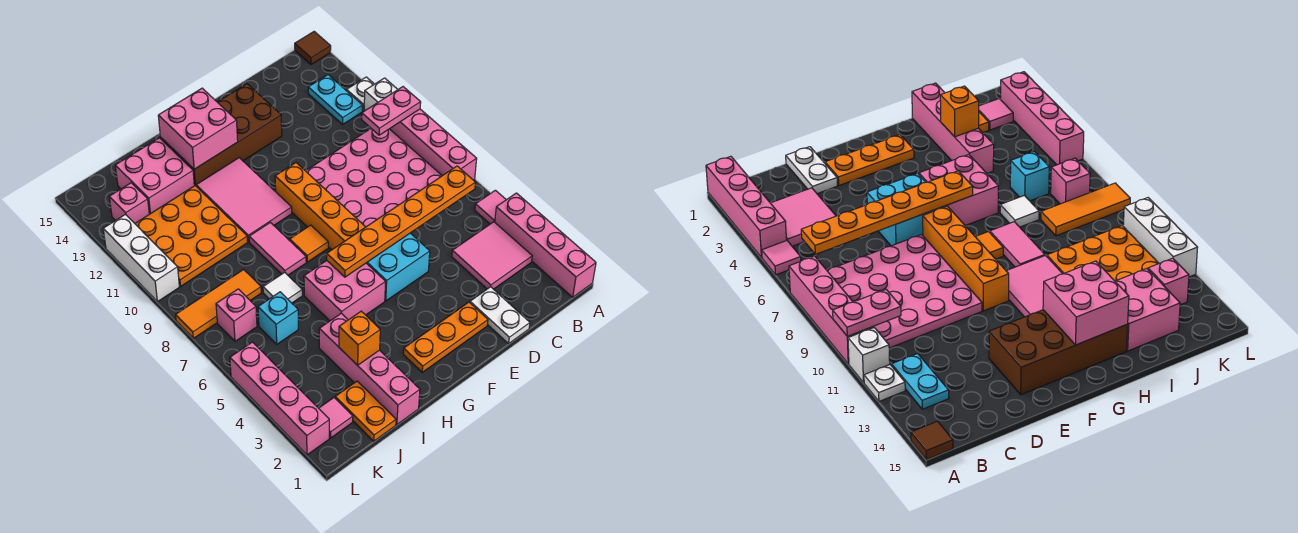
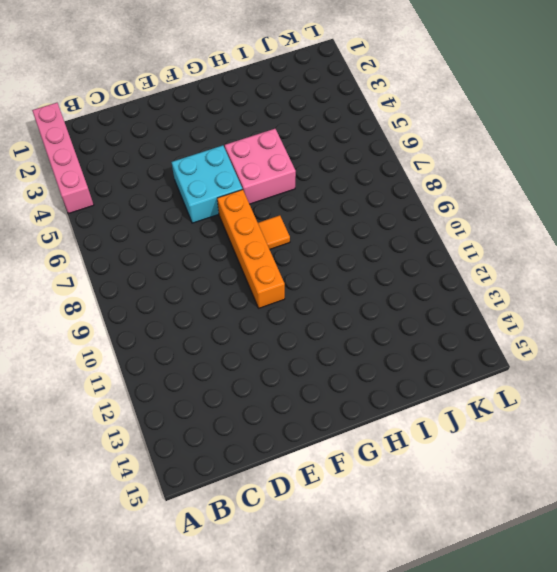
none -> pink tile A5 level 1
none -> pink brick A7:A10 level 1
none -> white brick A11 level 1
none -> white plate A12 level 1

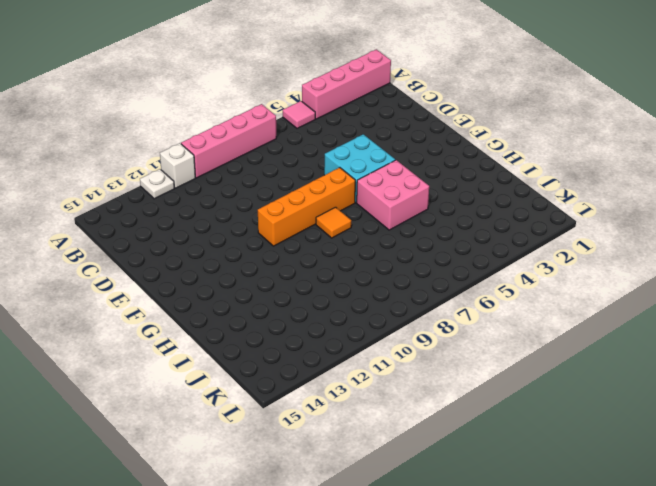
none -> brown tile A15 level 1
none -> pink tile B3:C4 level 1
none -> pink plate B7:E10 level 1
none -> cyan plate B12:B13 level 1

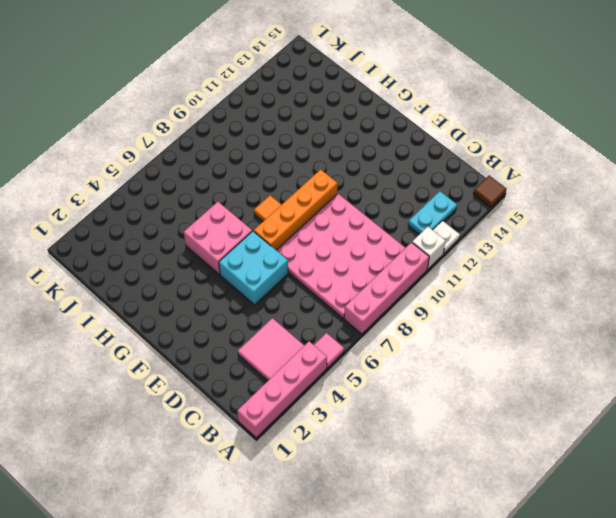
none -> white plate D1:D2 level 1
none -> orange plate E2:G2 level 1
none -> brown brick E13:H14 level 1
none -> pink tile G10:H12 level 1

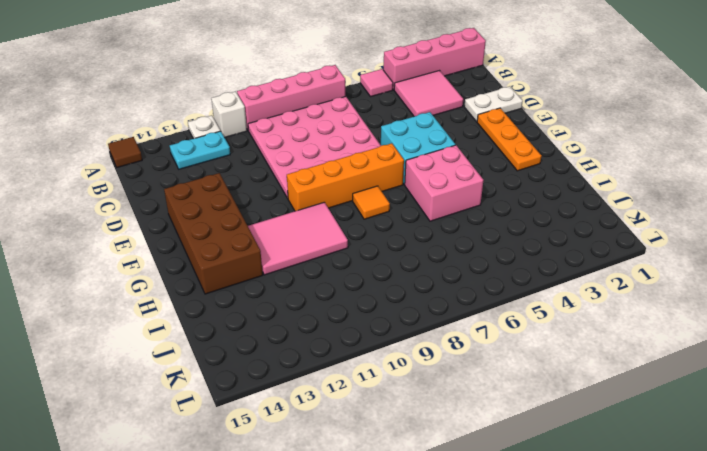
none -> pink tile H8:H9 level 1
none -> pink brick I1:I4 level 1
none -> white tile I7 level 1
none -> orange plate I10:K12 level 1

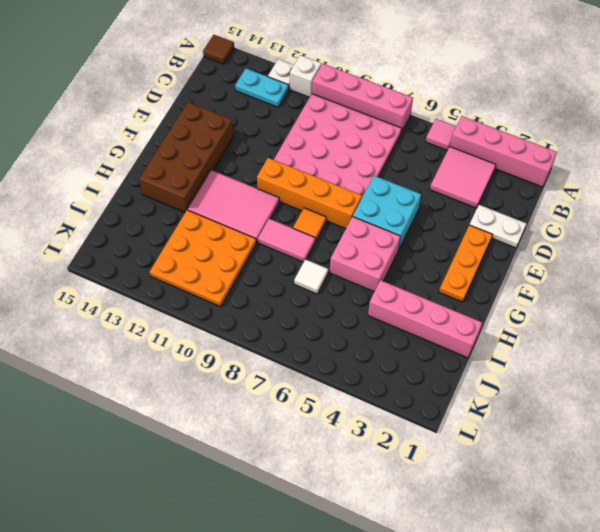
none -> pink brick I13:J14 level 1
none -> orange plate J1:J2 level 1
none -> cyan brick J6 level 1
none -> orange tile J8:L8 level 1

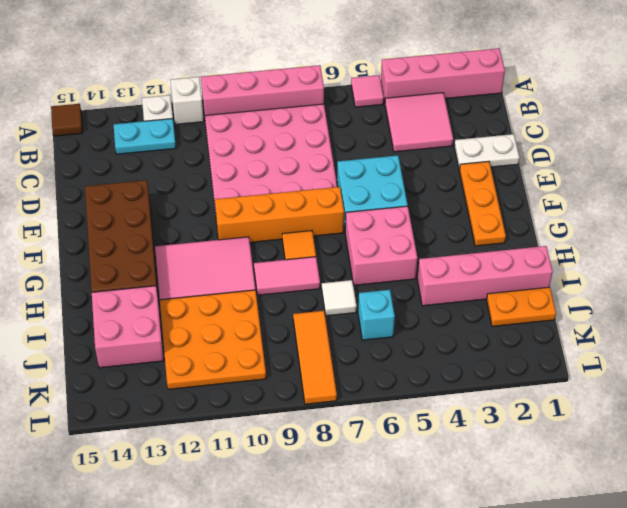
none -> pink tile K2 level 1
none -> pink brick K7 level 1
none -> pink brick K13 level 1
none -> pink brick L2:L5 level 1

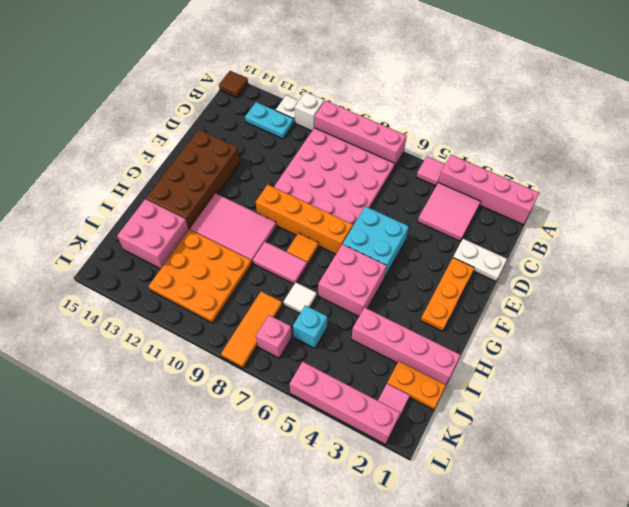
none -> pink brick K13 level 1
none -> white brick L10:L12 level 1
none -> pink plate A10:B10 level 2
none -> orange plate B6:G6 level 2

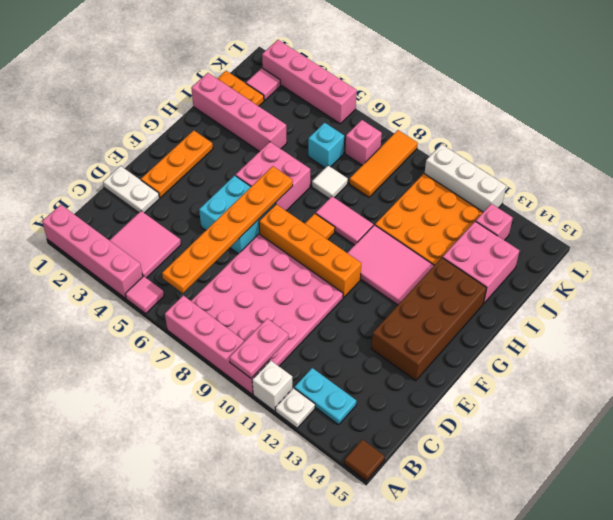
none -> pink brick G13:H14 level 2
none -> orange brick I3 level 2

